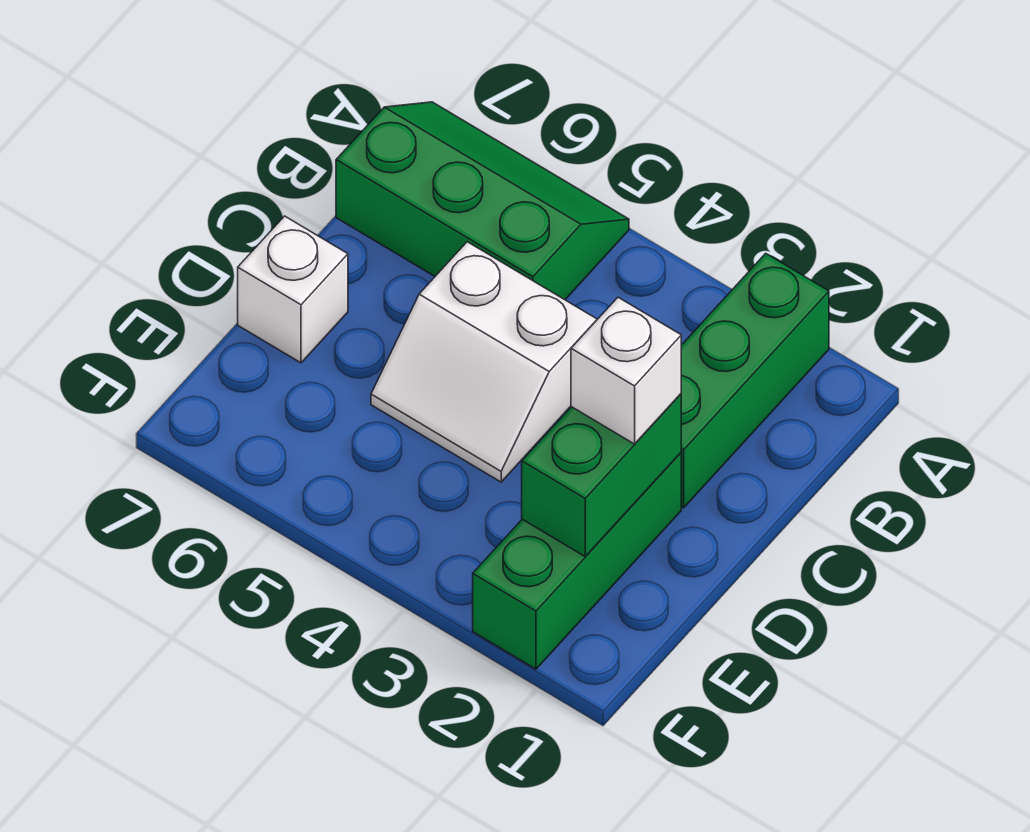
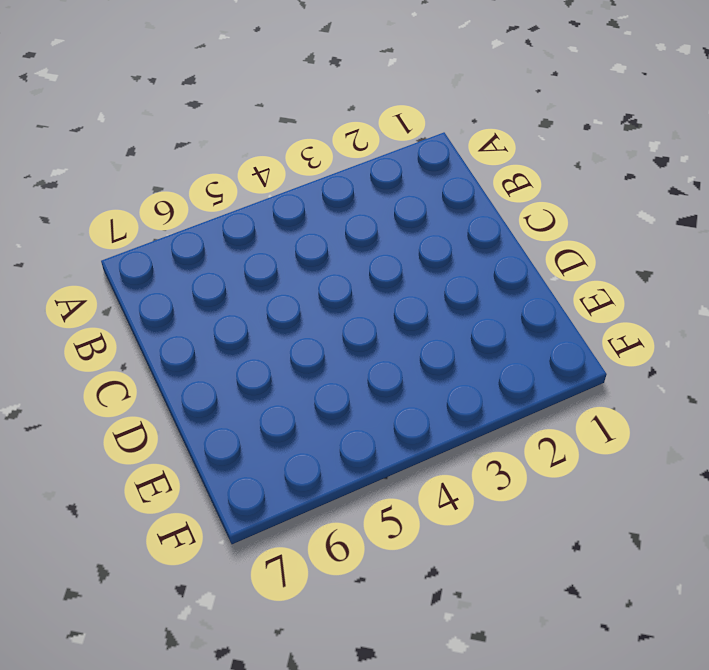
none -> green brick A2:C2 level 1
none -> green slope A5:B7 level 1 top B

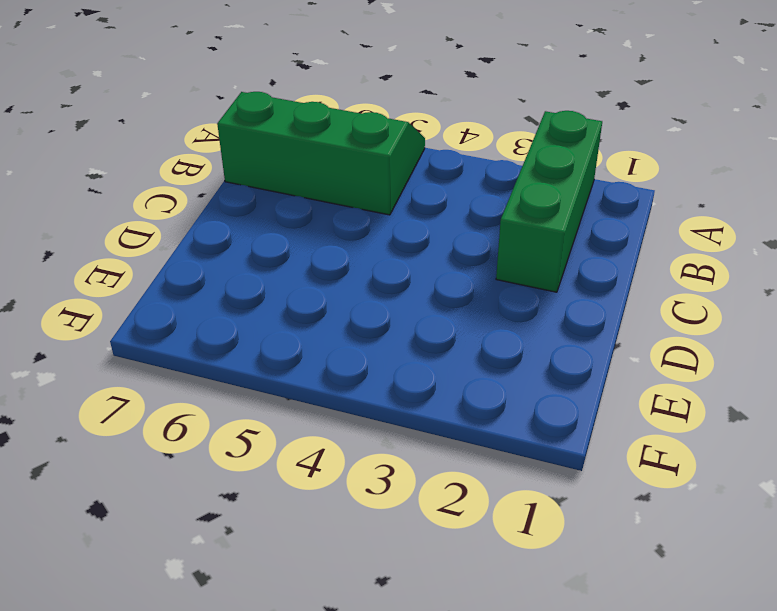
none -> white slope C4:D5 level 1 top C
none -> green brick D2:F2 level 1

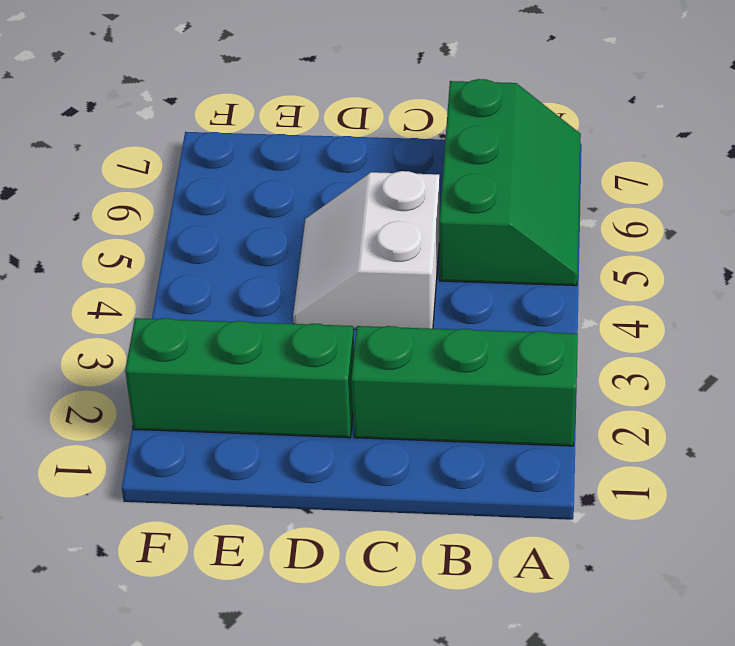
none -> white brick D7 level 1
none -> green brick D2:E2 level 2

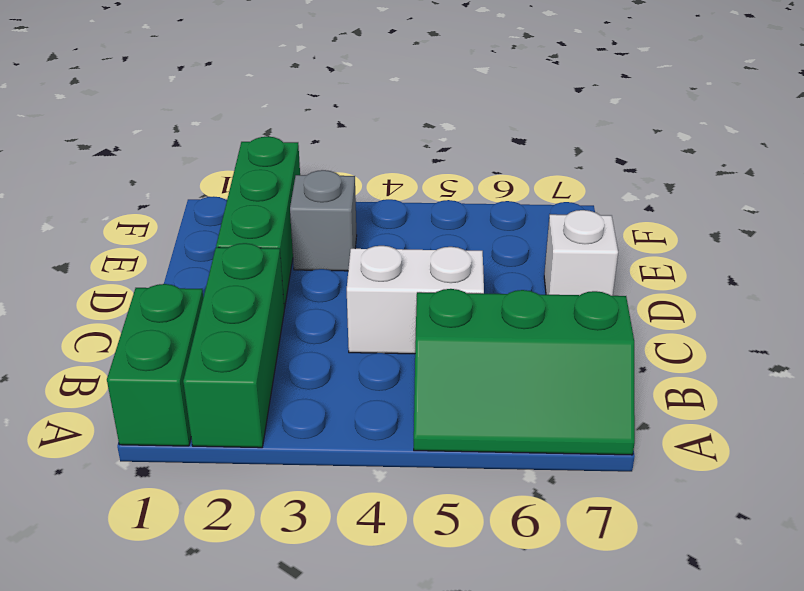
green brick A1:B1 level 1 -> green brick D2:E2 level 2
grey brick E3 level 1 -> none
none -> white brick D2 level 3

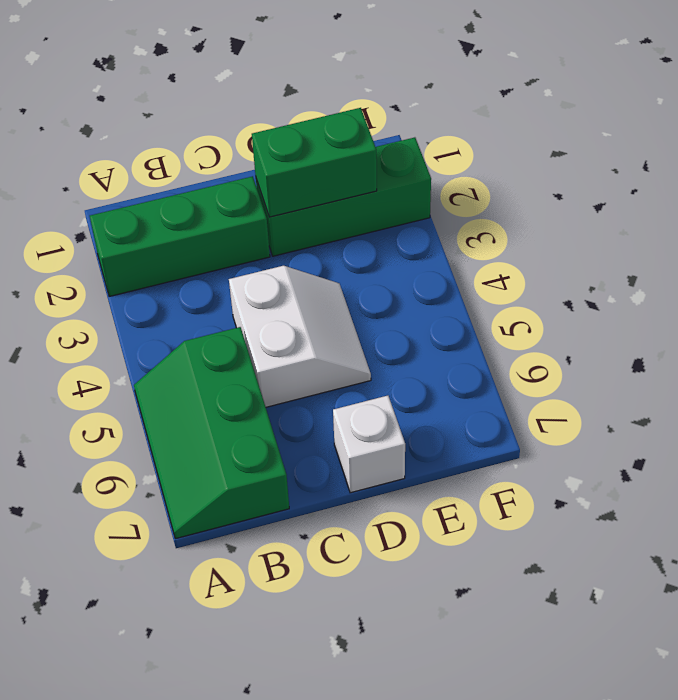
none -> white brick D2 level 3

